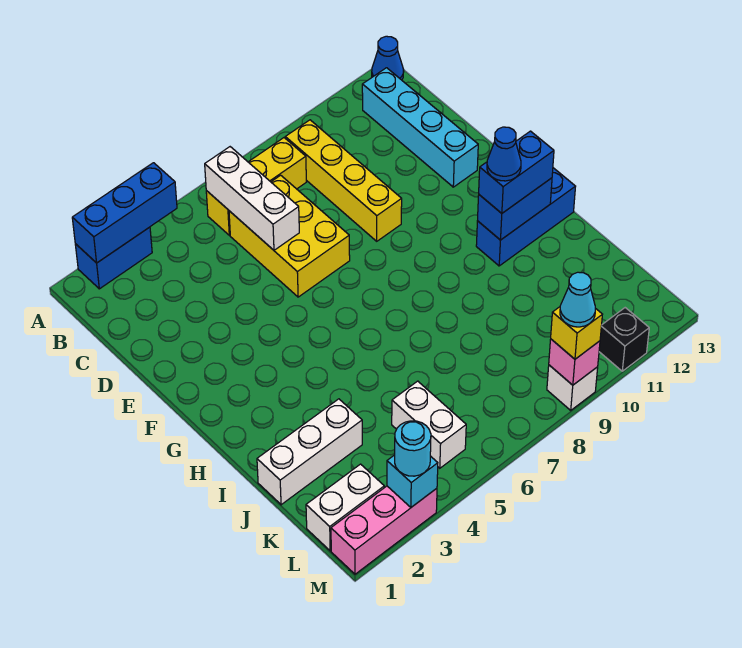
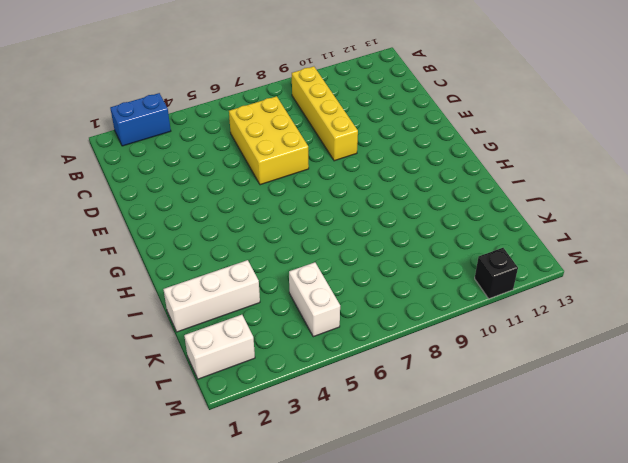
none -> blue cone A13 level 1
none -> yellow brick B6:B8 level 1
none -> cyan brick B12:E12 level 1

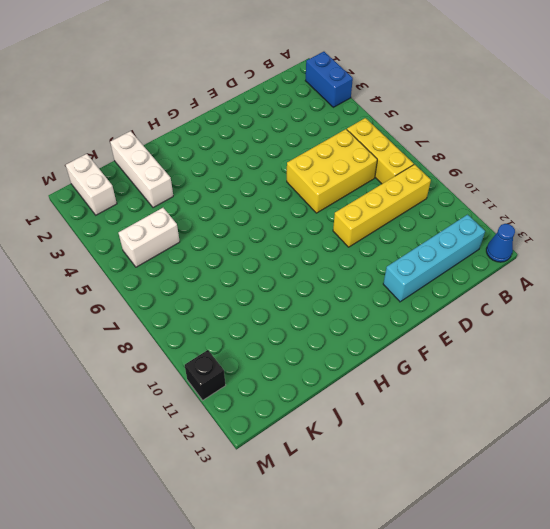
none -> blue brick H11:H13 level 1
none -> pink brick M1:M3 level 1
none -> white brick M9 level 1

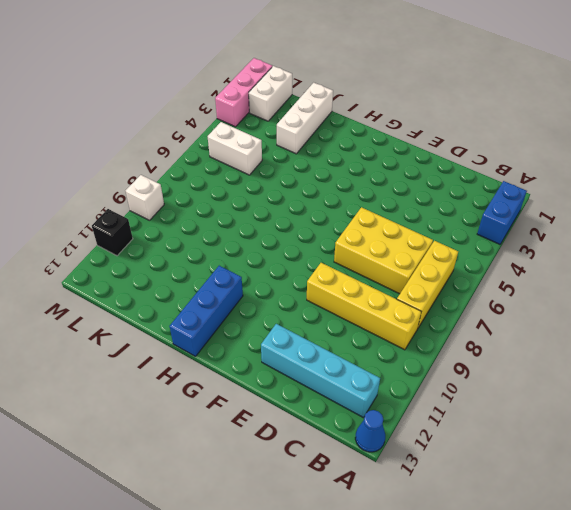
none -> blue brick A2:A4 level 2
none -> white brick B6:D6 level 2
none -> blue brick H11:H12 level 2

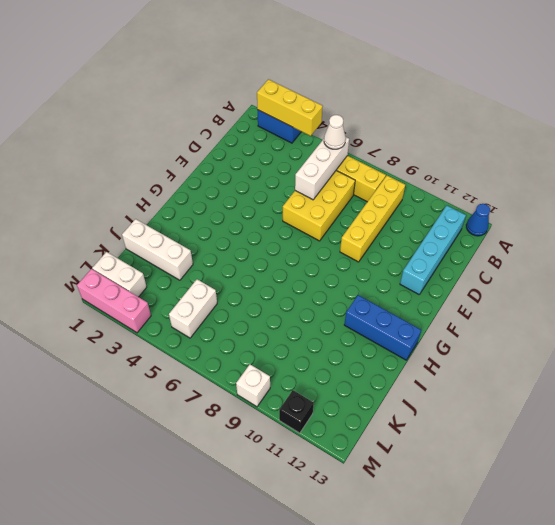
yellow brick A2:A4 level 2 -> blue brick A2:A4 level 2
white cone B6 level 3 -> none
none -> blue brick H11:H12 level 2
none -> cyan brick M3 level 2
none -> pink brick M9 level 2

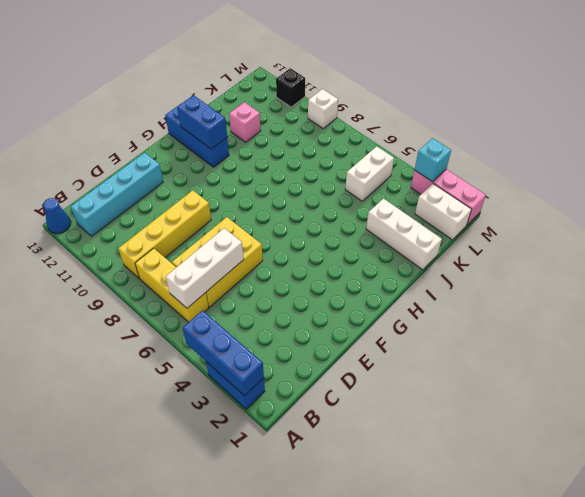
pink brick J11 level 1 -> pink brick M9 level 2
none -> blue brick H11:H12 level 3
none -> cyan round brick M3 level 3
none -> yellow brick M9 level 3

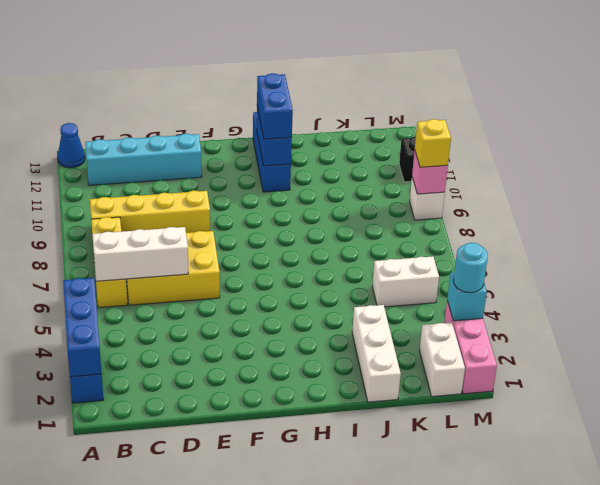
none -> blue cone H11 level 4
none -> cyan cone M9 level 4

